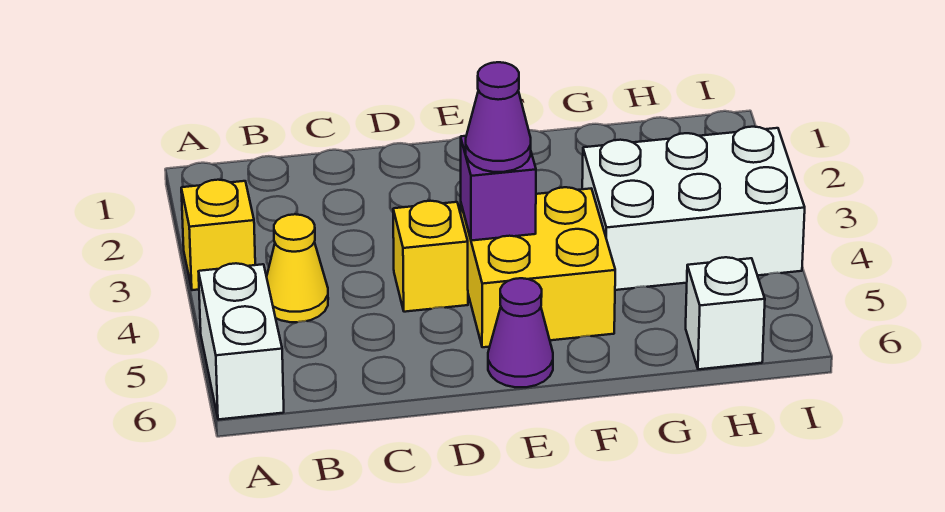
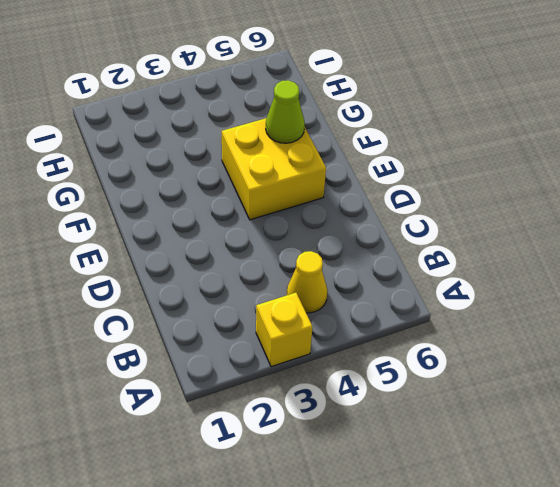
lime cone F5 level 2 -> none
none -> white brick A5:A6 level 1
none -> yellow brick D4 level 1

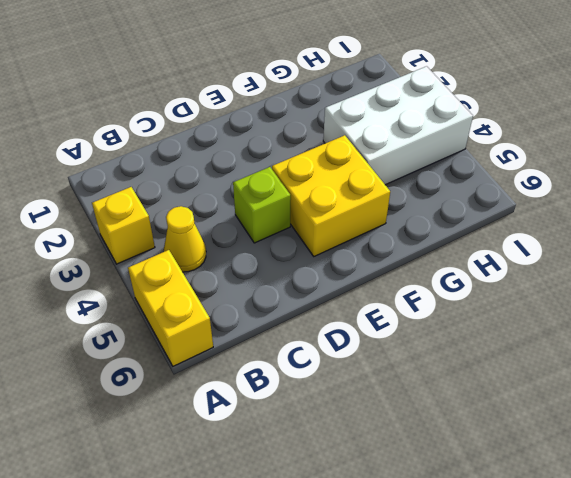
yellow brick A5:A6 level 1 -> white brick A5:A6 level 1
lime brick D4 level 1 -> yellow brick D4 level 1
none -> purple cone E6 level 1
none -> white brick H6 level 1

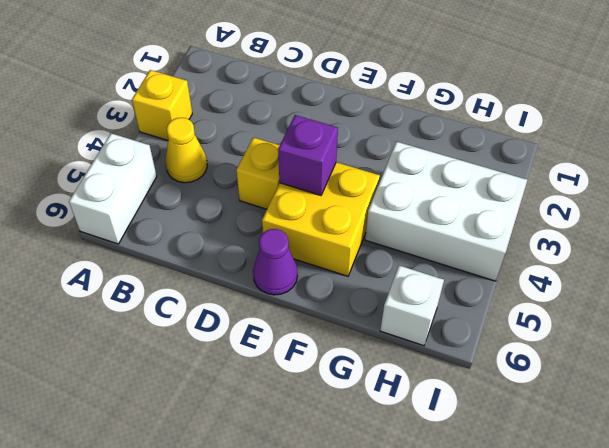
none -> purple cone E4 level 3

